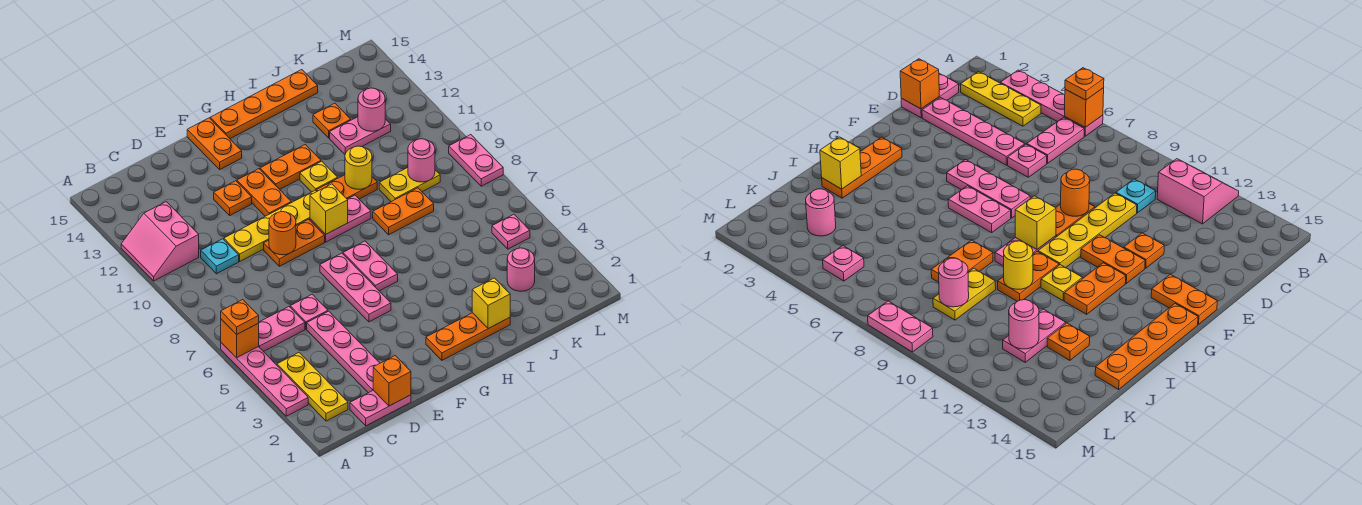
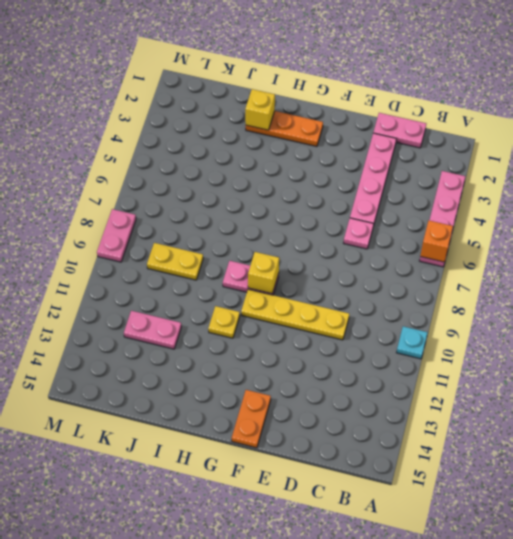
cyan plate A10 level 1 -> cyan plate C10 level 1
none -> pink slope A11:B12 level 1 top B
none -> yellow plate B2:B4 level 1
none -> pink plate B6:C6 level 1
none -> orange plate E9:F9 level 1

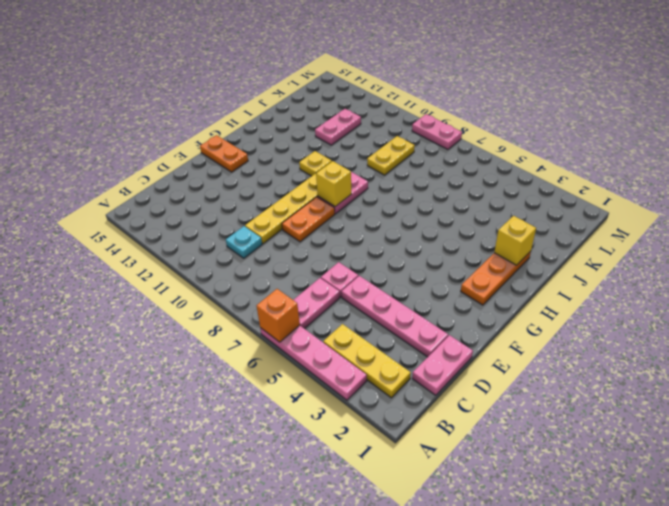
none -> pink slope A11:B12 level 1 top B
none -> orange plate E12 level 1
none -> pink plate F5:F7 level 1
none -> orange plate F11:F12 level 1

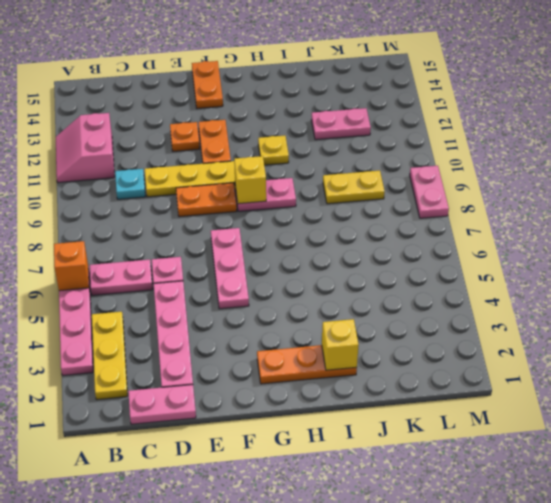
none -> pink plate G6:G7 level 1
none -> orange plate G12:H12 level 1
none -> orange plate G15:J15 level 1
none -> orange plate H10:I10 level 1

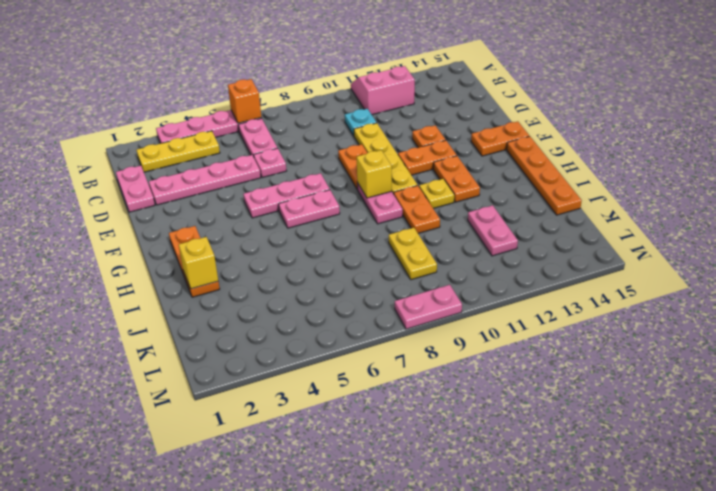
none -> orange plate I8:J8 level 1
none -> orange plate J13 level 1
none -> pink round brick K3 level 1
none -> pink plate L5 level 1

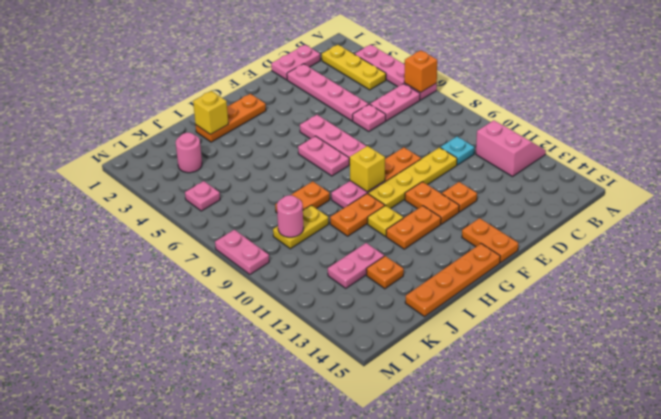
none -> orange brick D1 level 2
none -> orange round brick E9 level 2
none -> yellow round brick I10 level 2
none -> pink round brick K12 level 2

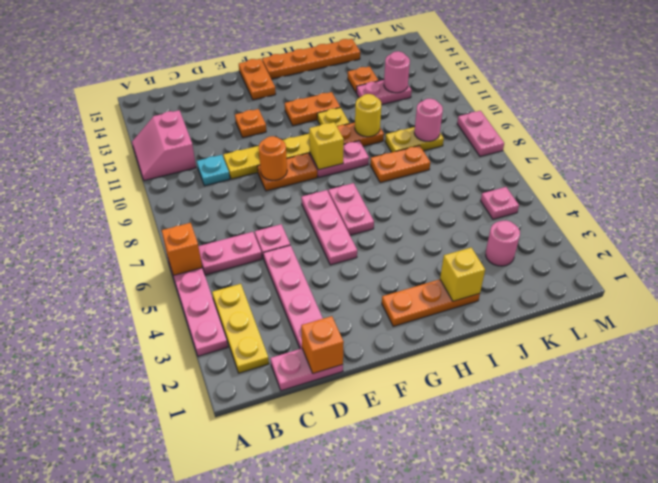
none -> orange plate F11:F12 level 1
none -> orange plate A6 level 3

